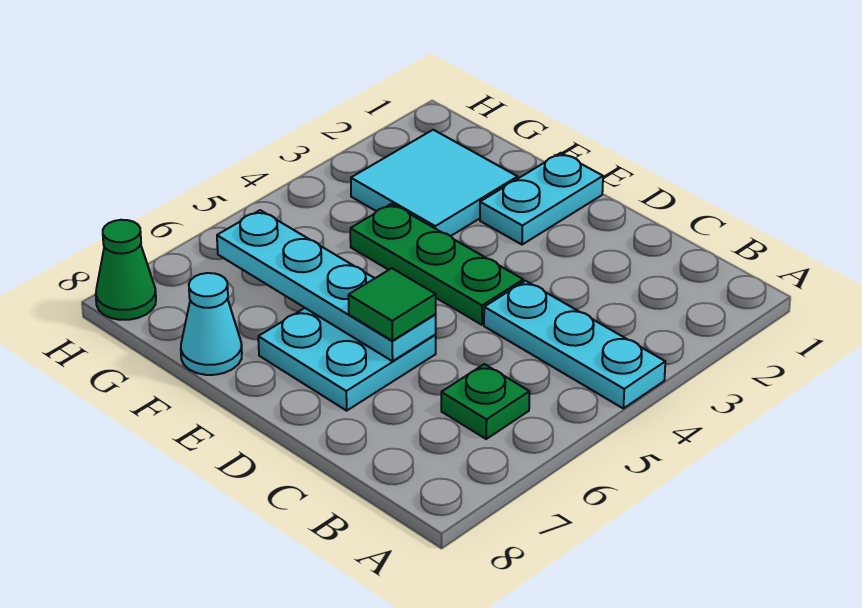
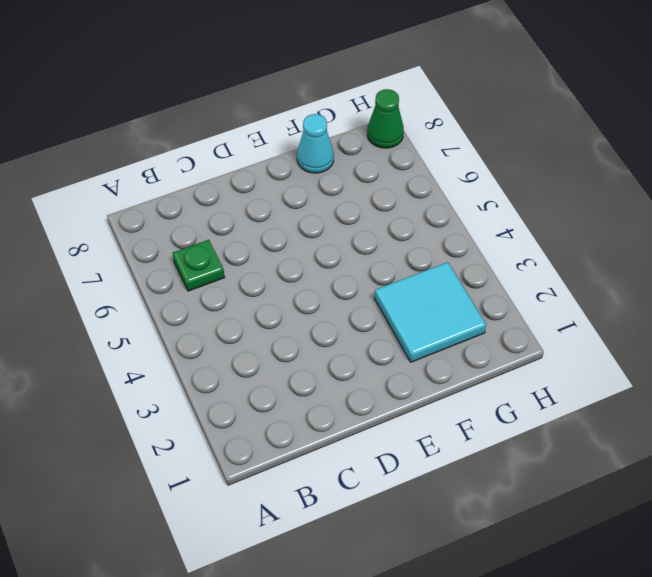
none -> cyan plate A4:C4 level 1
none -> green plate D4:F4 level 1

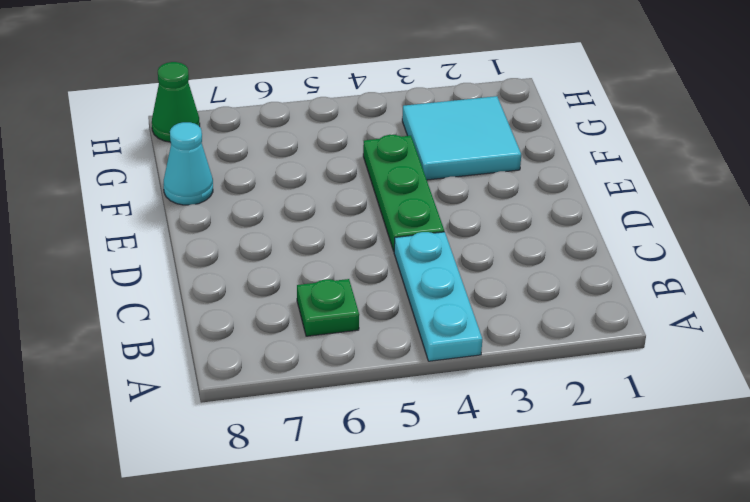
none -> cyan plate D6:E7 level 1
none -> cyan plate E1:E2 level 1

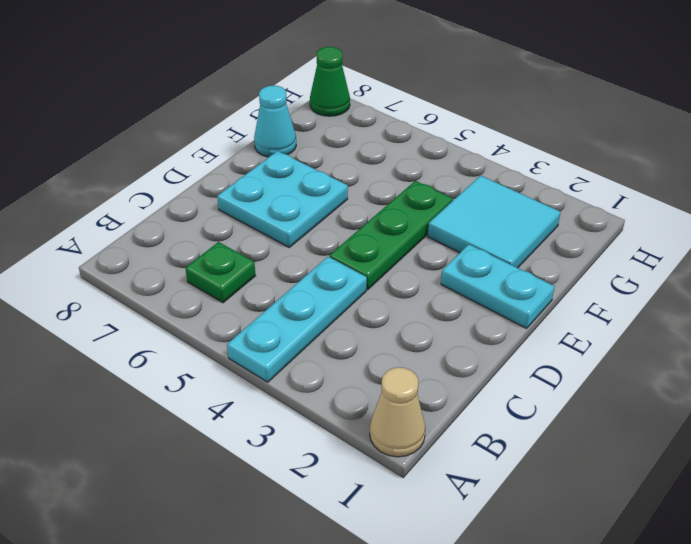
tan cone A1 level 1 -> none
none -> cyan plate D6:G6 level 2
none -> green tile D6 level 3

